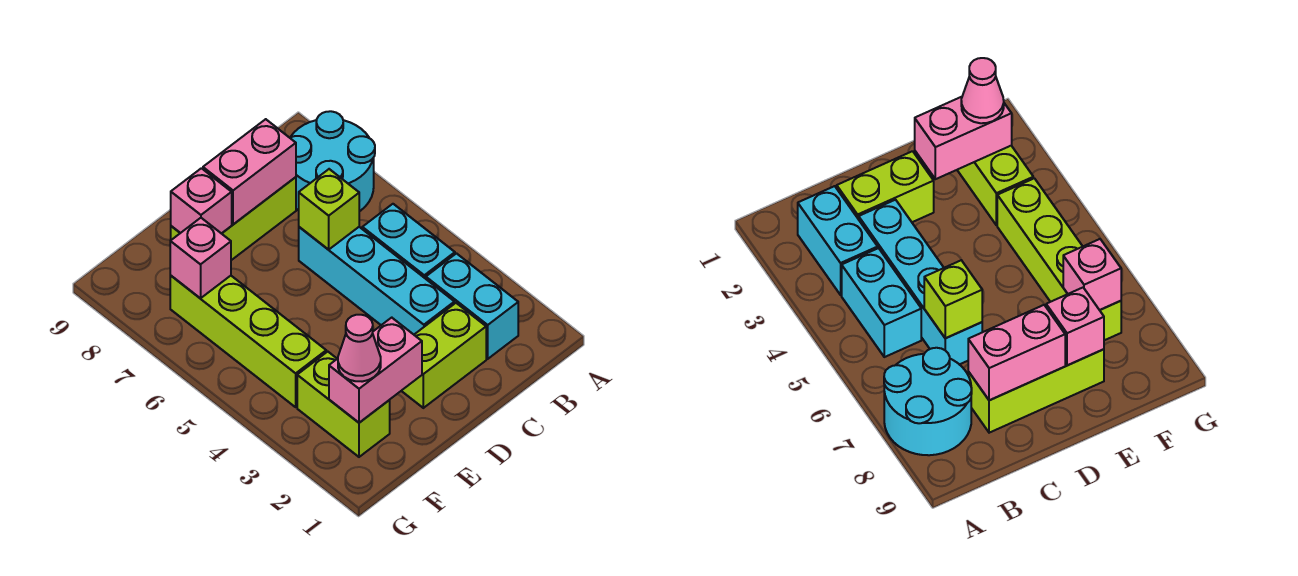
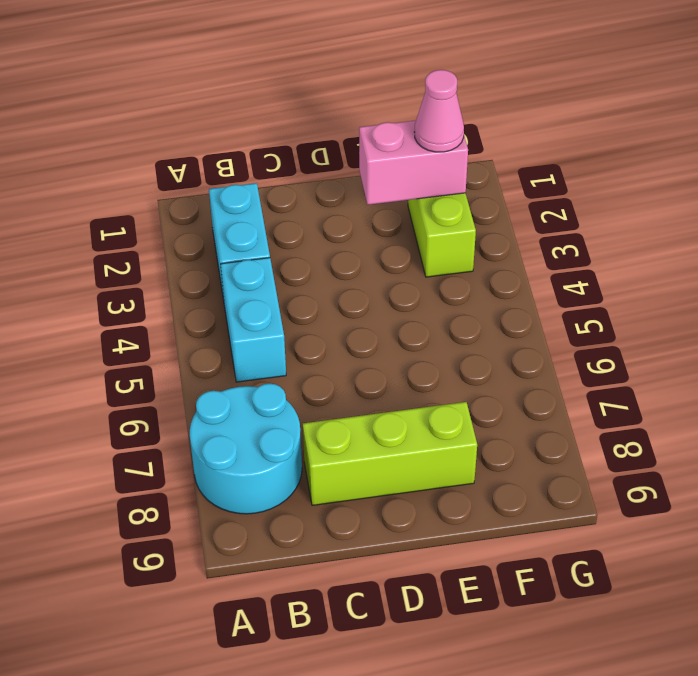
none -> lime brick C2:D2 level 1
none -> cyan brick C3:C6 level 1
none -> lime brick F4:F7 level 1

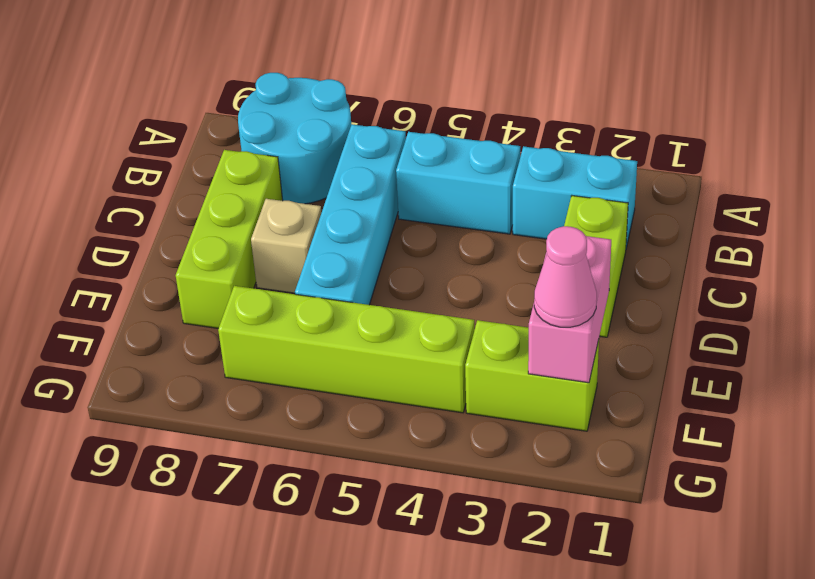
cyan brick B6:E6 level 1 -> cyan brick C3:C6 level 1
tan brick D7 level 1 -> none
none -> lime brick C6 level 2
none -> pink brick C8:D8 level 2
none -> pink brick E8 level 2

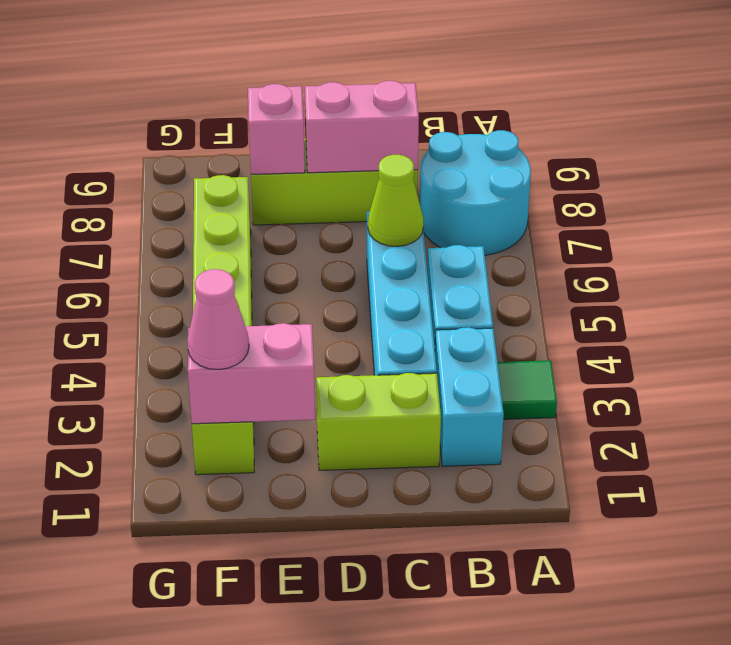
green tile A3 level 1 -> none
lime cone C6 level 2 -> lime brick C6 level 2
none -> pink brick F7 level 2

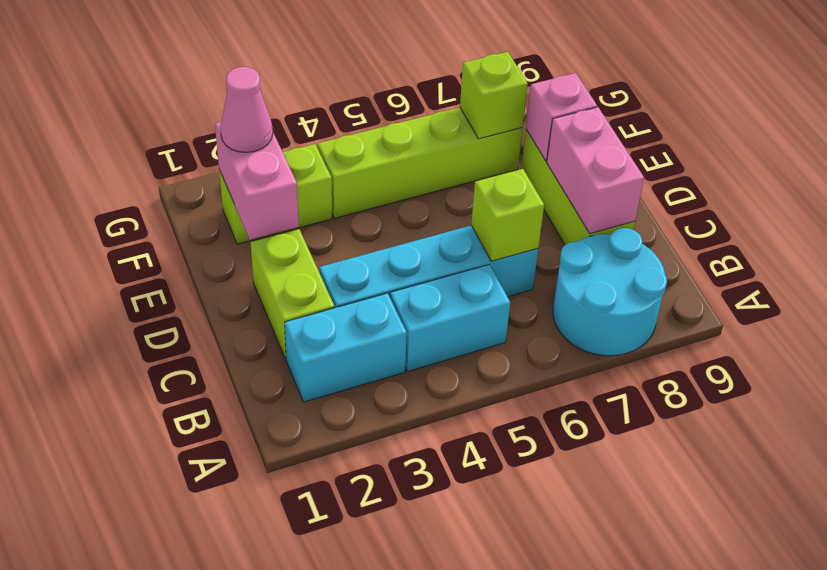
lime brick F7 level 2 -> pink brick F7 level 2

